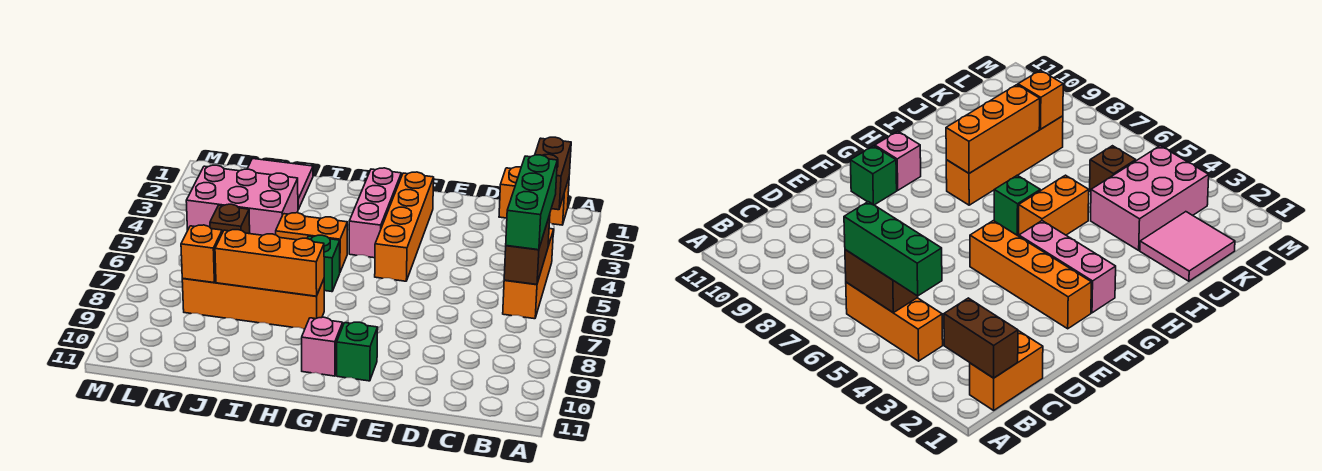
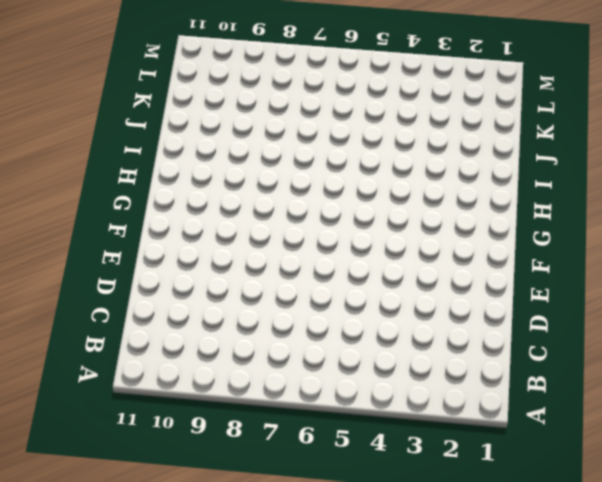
none -> orange brick B1:C1 level 1
none -> orange brick B4:B6 level 1
none -> orange brick F2:F5 level 1

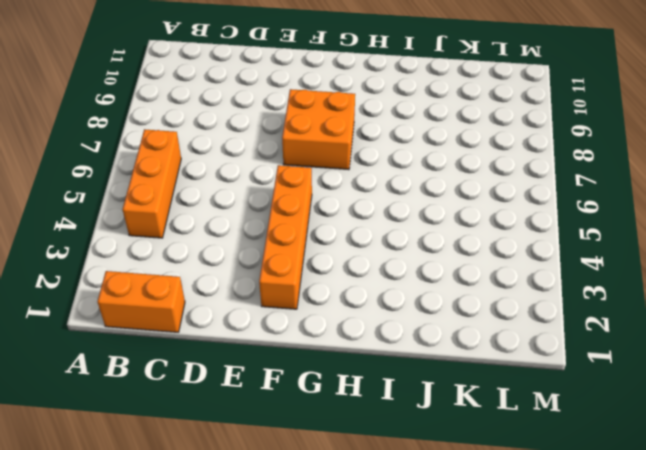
orange brick F7:G8 level 1 -> none
none -> green brick F10 level 1
none -> pink brick G2:G4 level 1
none -> pink brick G10 level 1

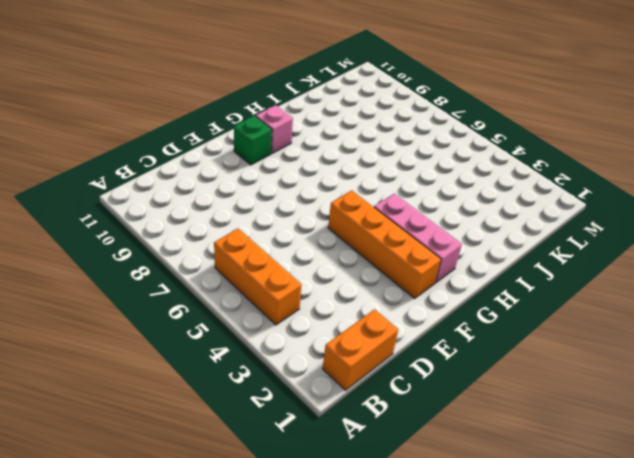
none -> orange brick H5:I5 level 1
none -> green brick H6 level 1
none -> orange brick H8:K8 level 1

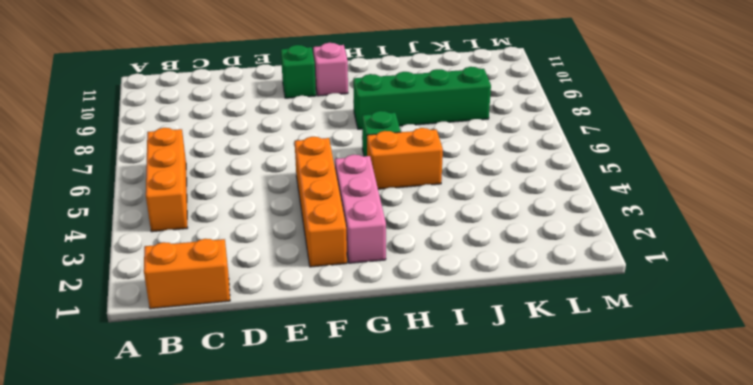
green brick H8:K8 level 1 -> orange brick H8:K8 level 1
none -> pink tile J1:K2 level 1
none -> pink brick J3:L4 level 1
none -> brown brick K5 level 1

